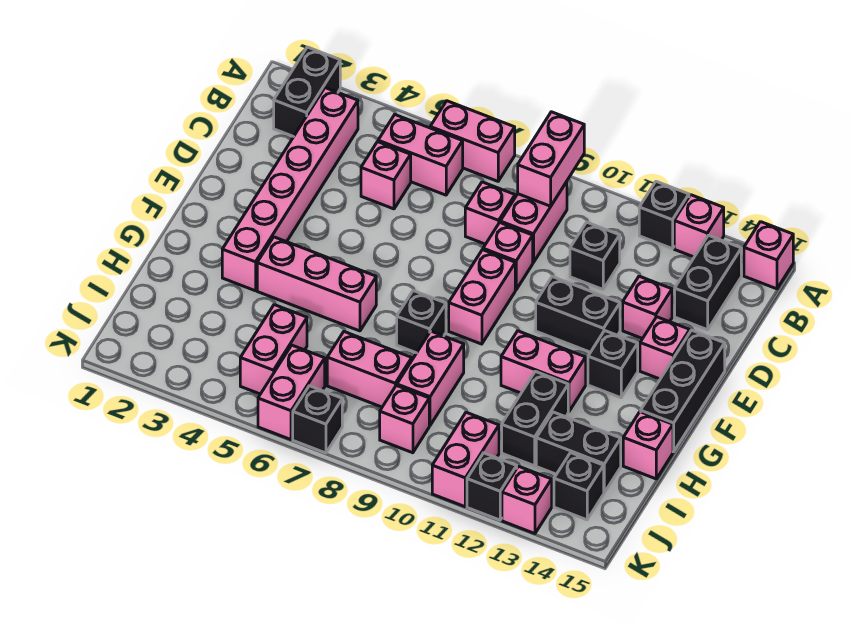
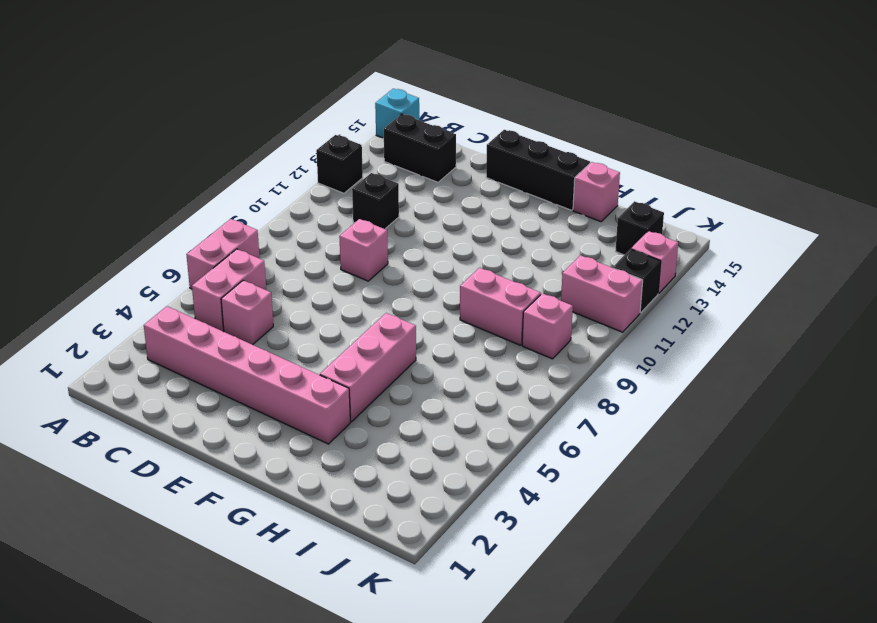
cyan brick A15 level 1 -> pink brick A15 level 1
none -> black brick A2:B2 level 1
none -> pink brick A13 level 1
none -> pink brick B9:C9 level 1
none -> pink brick C8 level 1

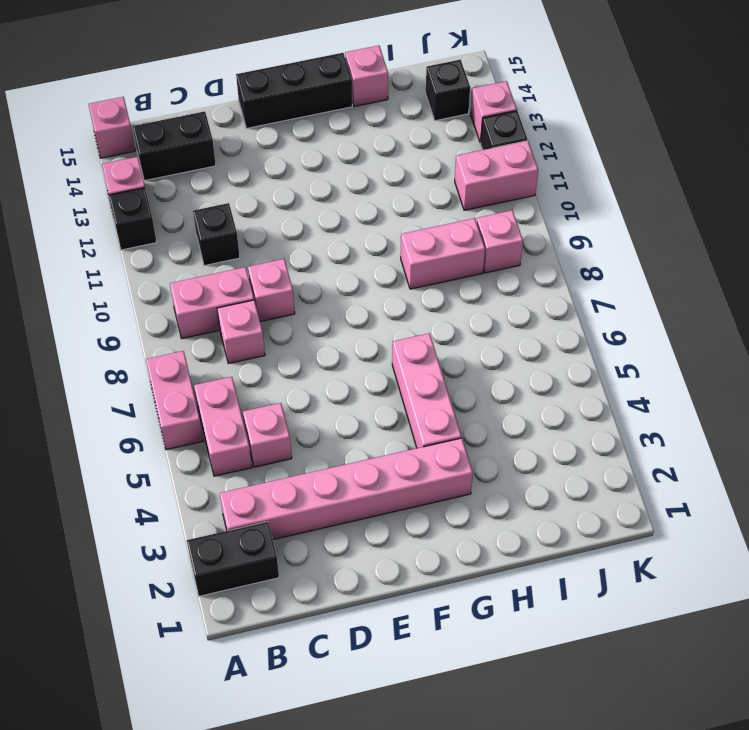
none -> pink brick D13 level 1
none -> pink brick E9:F9 level 1
none -> black brick E11:E12 level 1
none -> pink brick E14 level 1

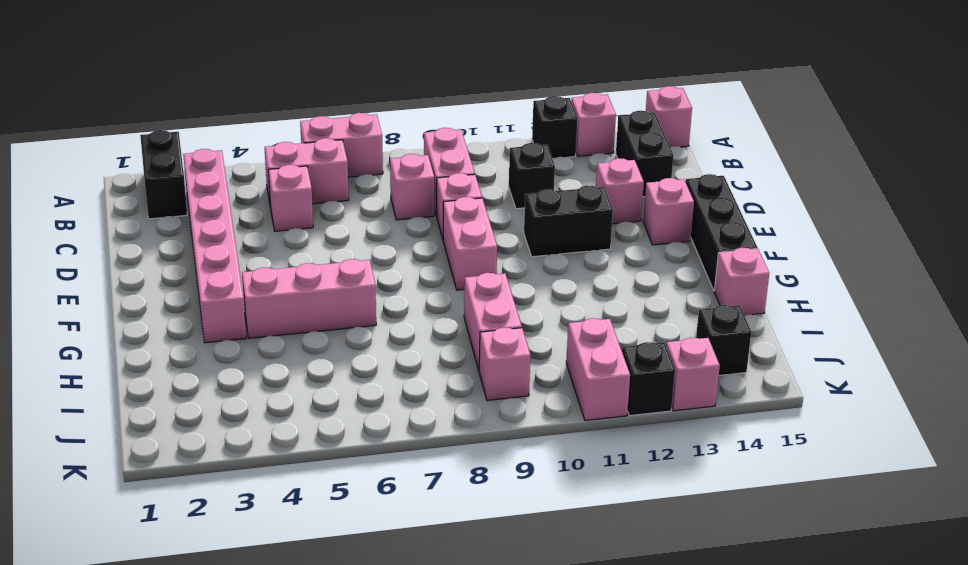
none -> black brick F13 level 1
none -> black brick G8 level 1
none -> pink brick G11:G12 level 1
none -> black brick H12:I12 level 1

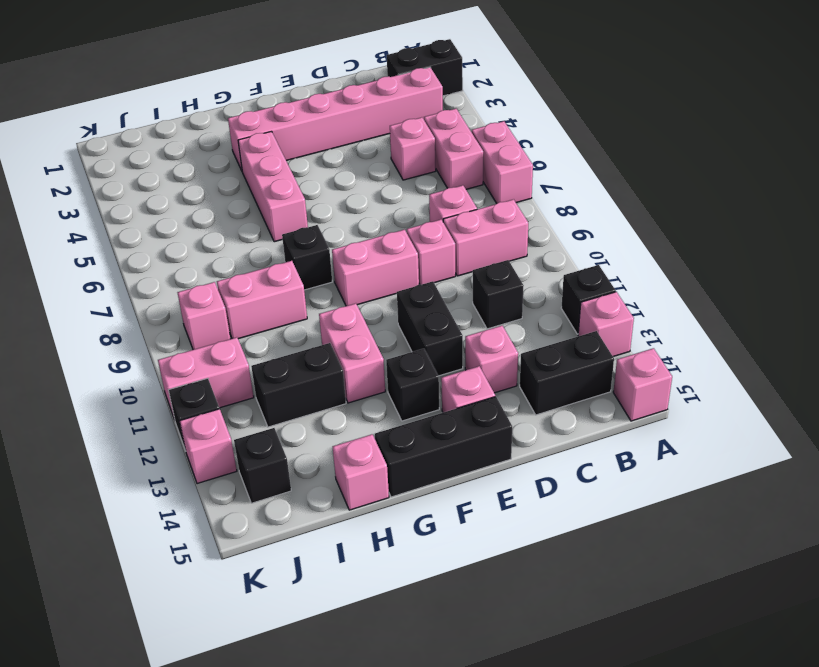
none -> pink brick I5:J5 level 1
none -> pink brick I7:I8 level 1
none -> black brick I13:I14 level 1
none -> pink brick J6:K6 level 1

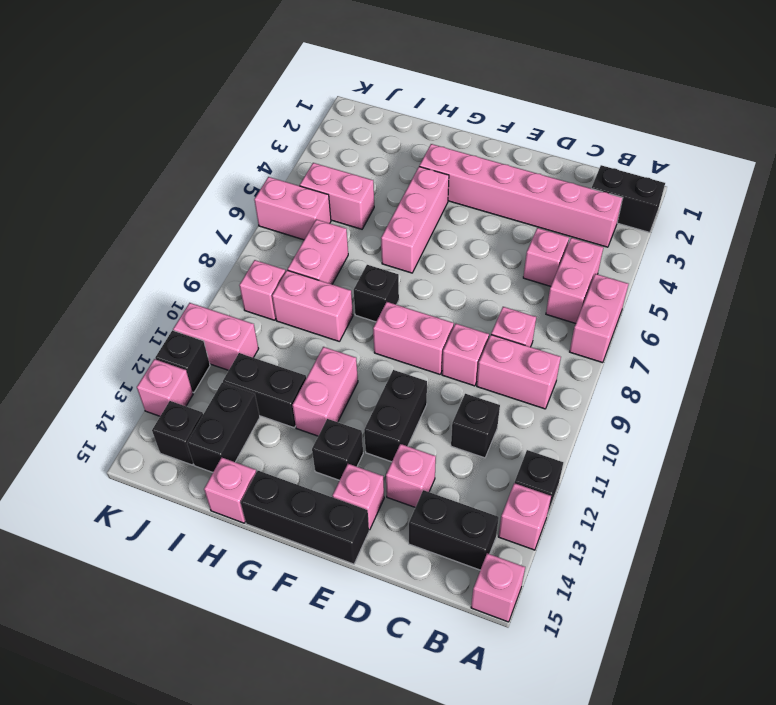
none -> black brick K7 level 1
none -> pink brick A9:B9 level 2

